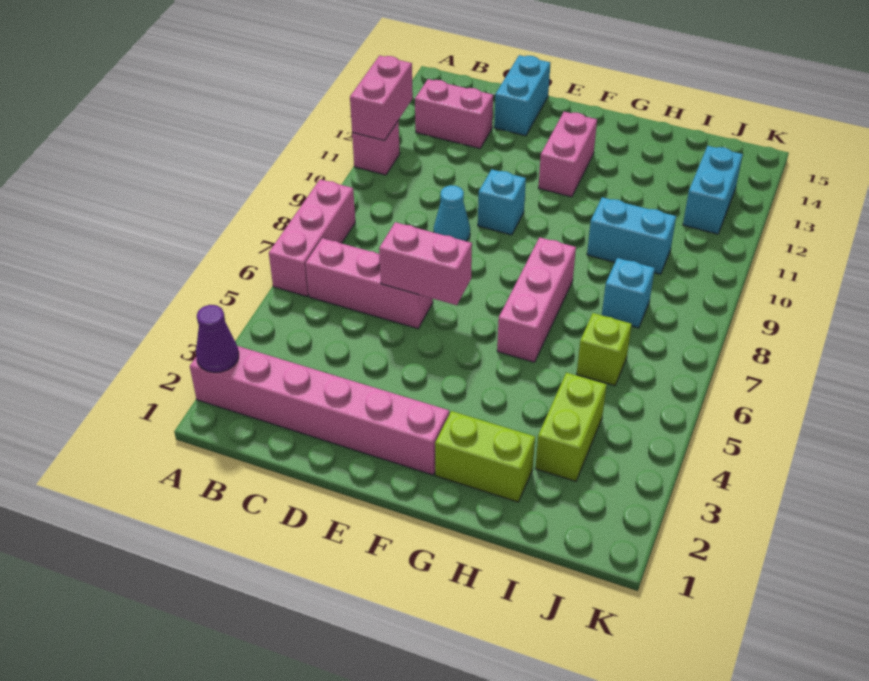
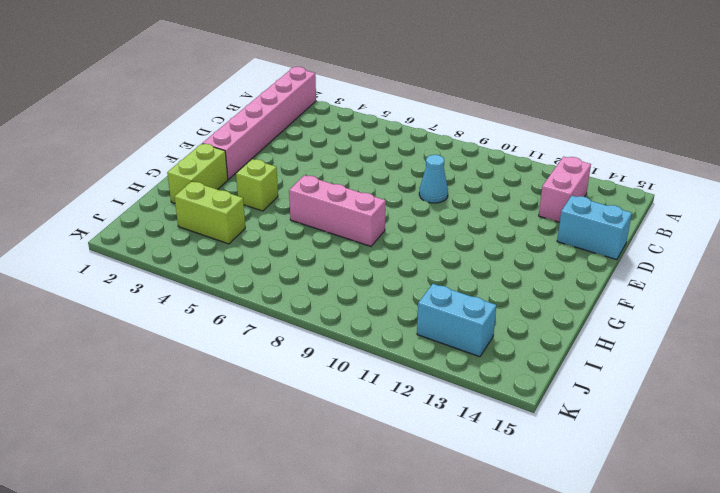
lime brick G4 level 1 -> lime brick I6 level 1
none -> pink brick A6:A8 level 1
none -> pink brick A11 level 1
none -> pink brick B6:D6 level 1

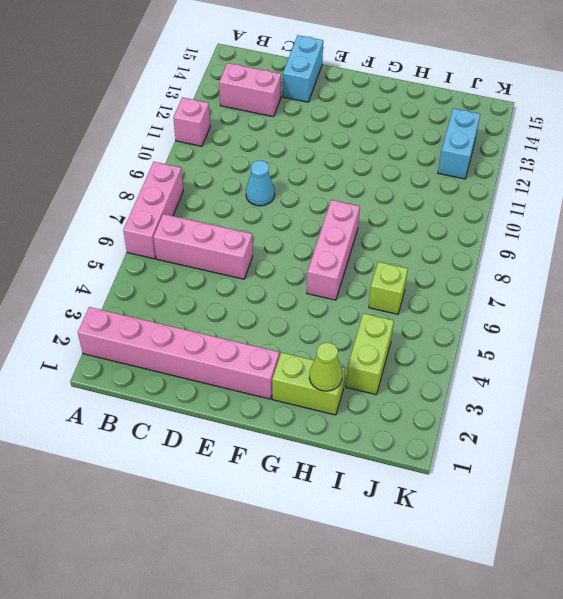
lime cone H2 level 2 -> none
none -> cyan brick E10 level 1
none -> pink brick F12:F13 level 1
none -> cyan brick H10:I10 level 1

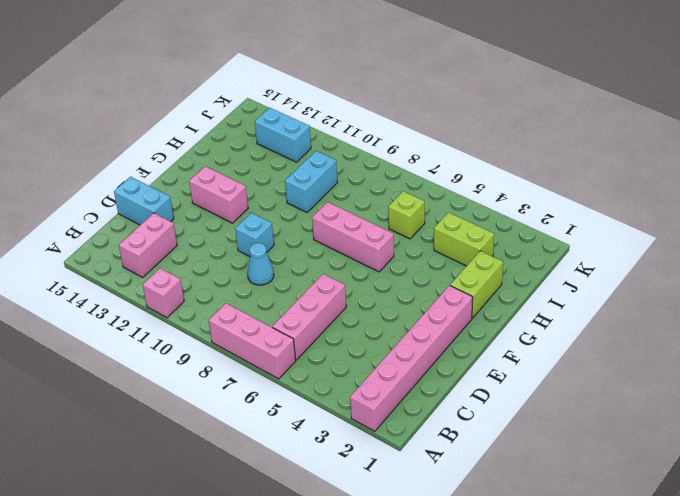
none -> cyan brick I8 level 1
none -> purple cone A2 level 2
none -> pink brick A11:A12 level 2

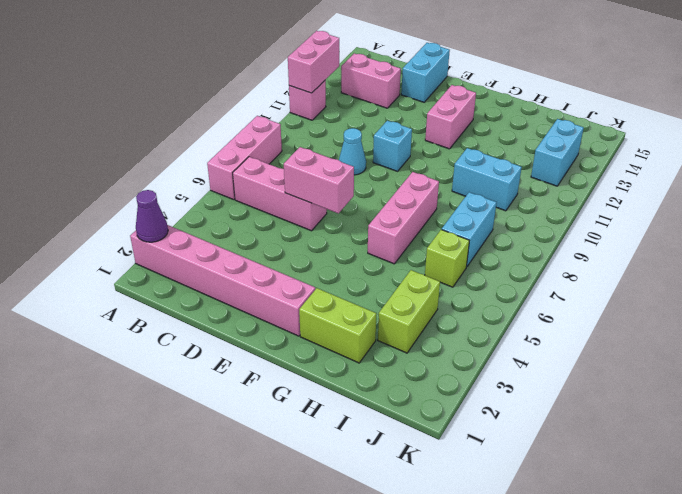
cyan brick I7:I8 level 1 -> cyan brick I8 level 1

